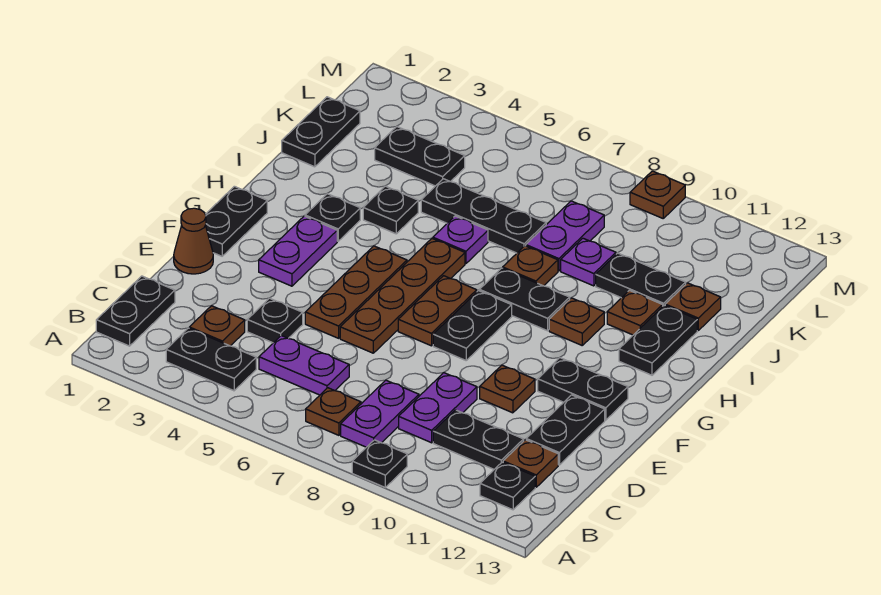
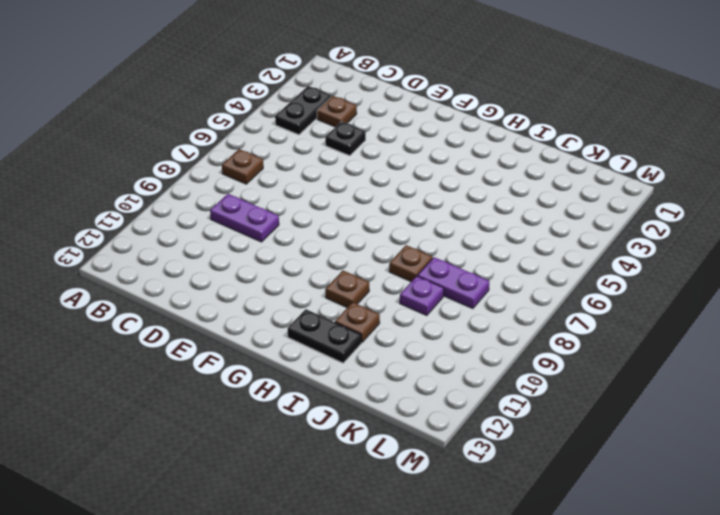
none -> black plate A9 level 1
none -> black plate B1:C1 level 1
none -> purple plate B8:C8 level 1
none -> black plate B12 level 1

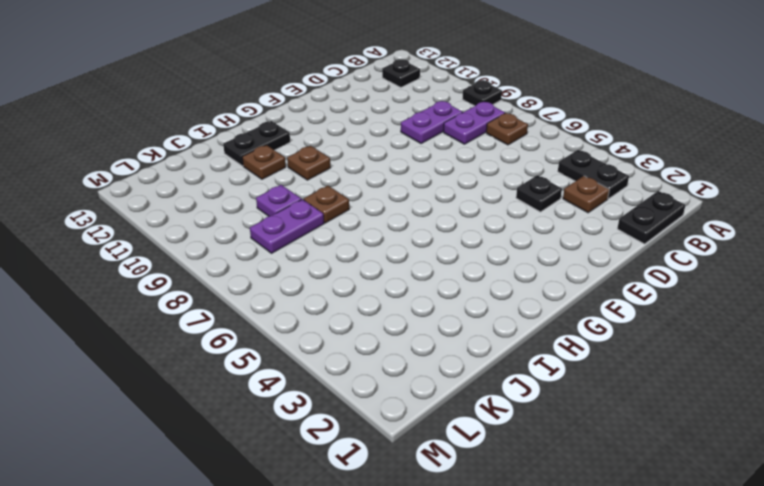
none -> purple plate C5:C6 level 1
none -> black plate C10:C11 level 1
none -> brown plate C12 level 1
none -> black plate D12:E12 level 1

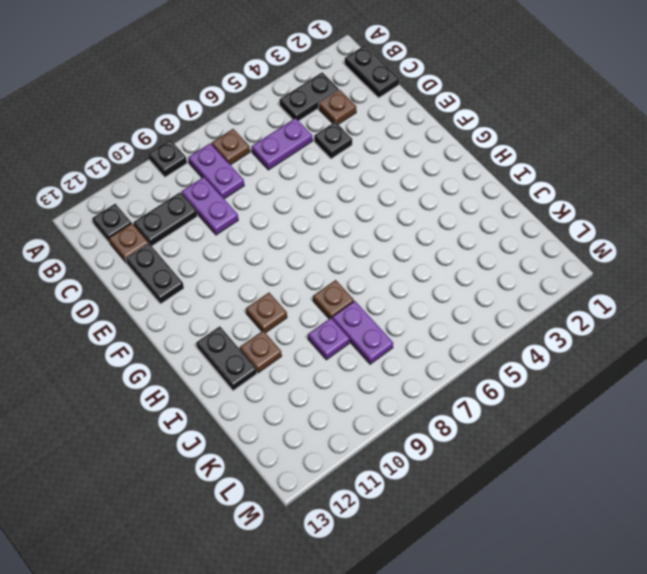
none -> brown cone E1 level 1
none -> brown plate E5:G5 level 1
none -> brown plate E6:H6 level 1
none -> brown plate E10 level 1

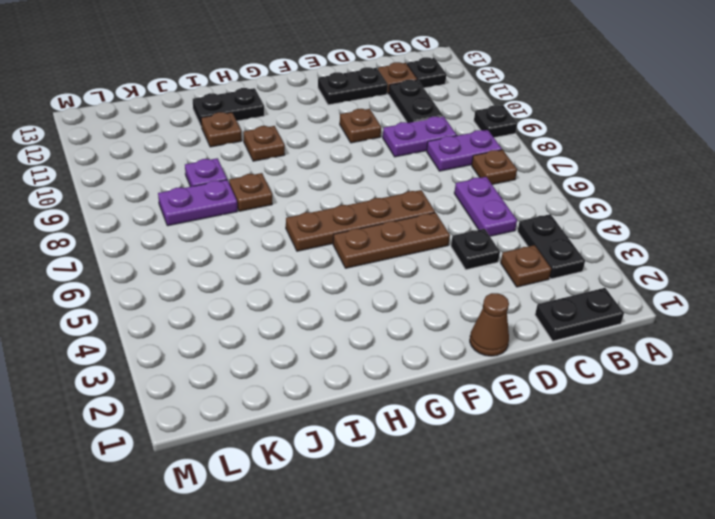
none -> black plate F1:G1 level 1
none -> purple plate F3:G3 level 1
none -> brown plate F7:G7 level 1
none -> black plate F8:G8 level 1

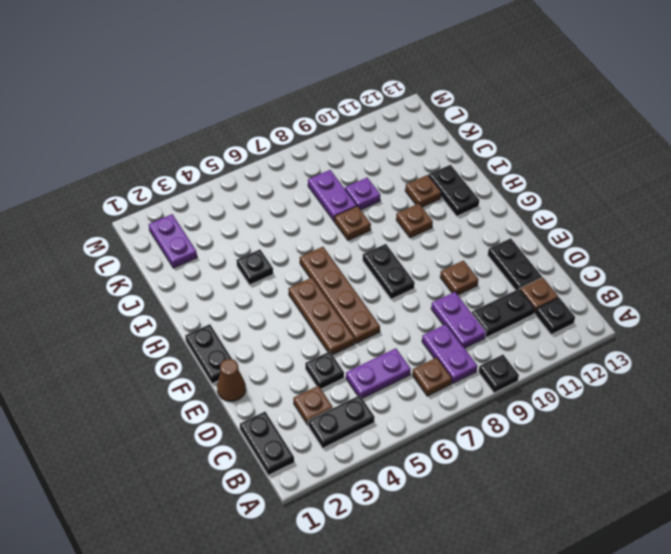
purple plate K2:L2 level 1 -> purple plate F3:G3 level 1
none -> brown plate F7:G7 level 1
none -> black plate F11:F12 level 1
none -> black plate H3 level 1
none -> black plate H8:H9 level 1

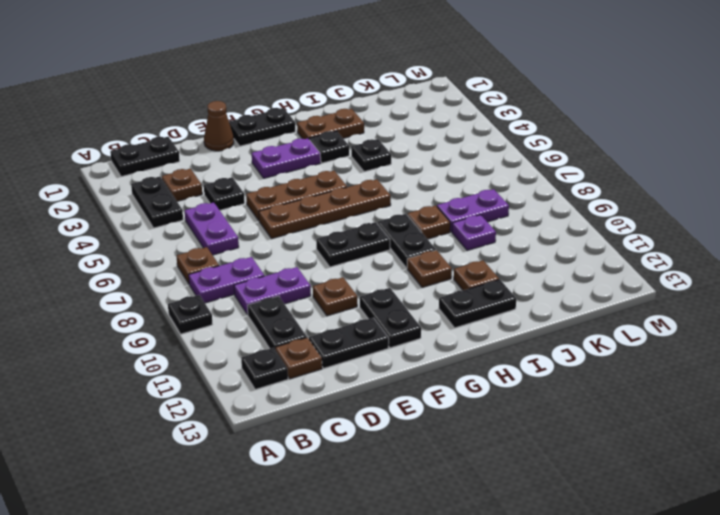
brown plate H2:I2 level 1 -> brown plate F7:G7 level 1
none -> purple plate I6 level 1
none -> black plate J1:K1 level 1
none -> black plate J5:J7 level 1
none -> black plate J10:J11 level 1

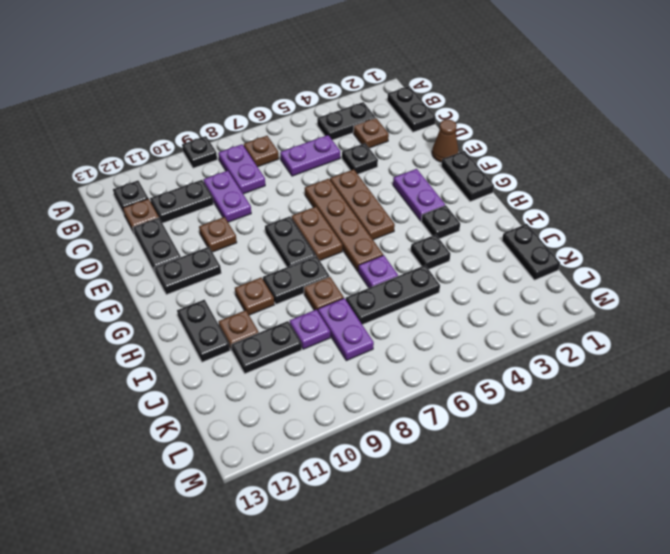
none -> brown plate J12 level 1
none -> black plate K3:K4 level 1
none -> brown plate M9 level 1

